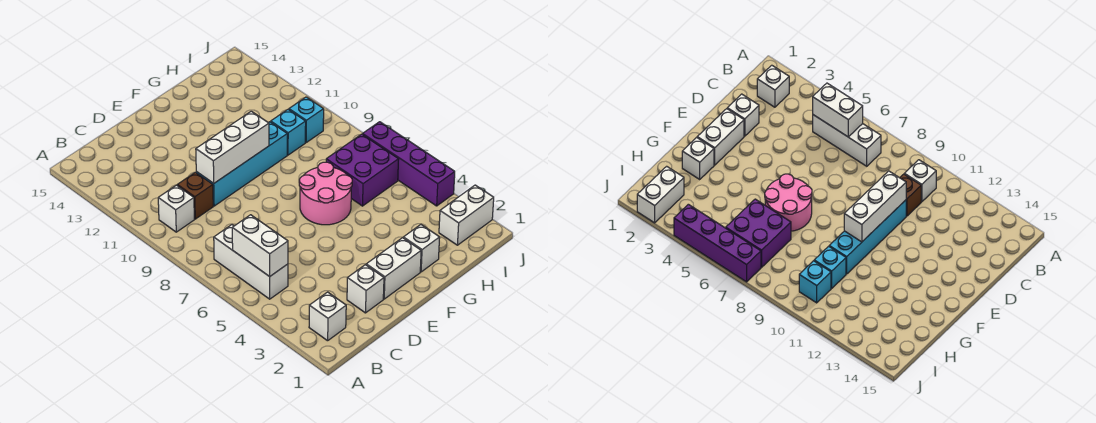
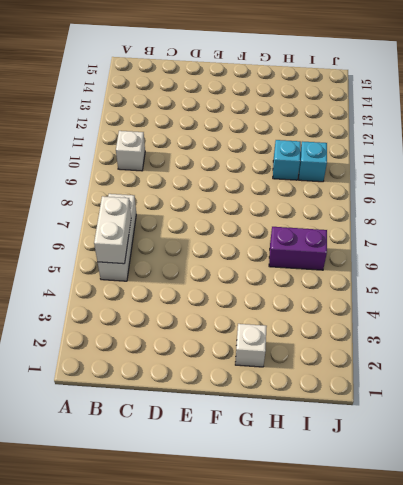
purple brick H6:I6 level 1 -> purple brick H6:I7 level 1
none -> white brick B2 level 1
none -> brown brick C10 level 1
none -> white brick D2 level 1

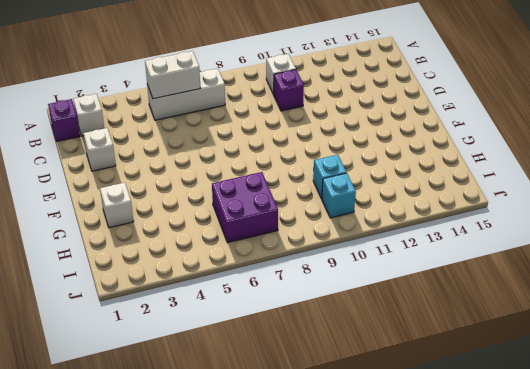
purple brick B1 level 1 -> none
purple brick C10 level 1 -> brown brick C10 level 1
none -> cyan brick D10:G10 level 1
none -> white brick E2:F2 level 1
none -> pink round brick F6:G7 level 1

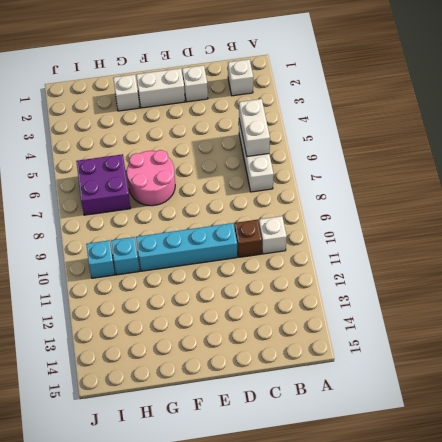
none -> white brick I2:J2 level 1
none -> purple brick J4:J7 level 1
none -> white brick D10:F10 level 2

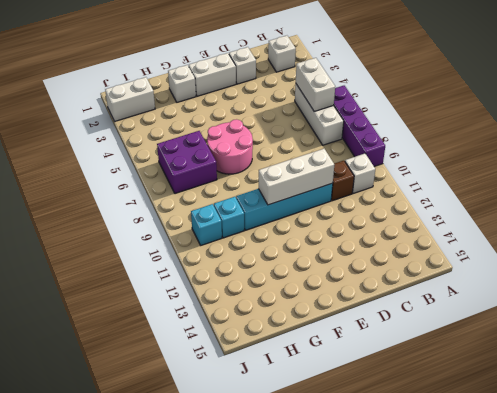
purple brick A6:A9 level 1 -> purple brick J4:J7 level 1

